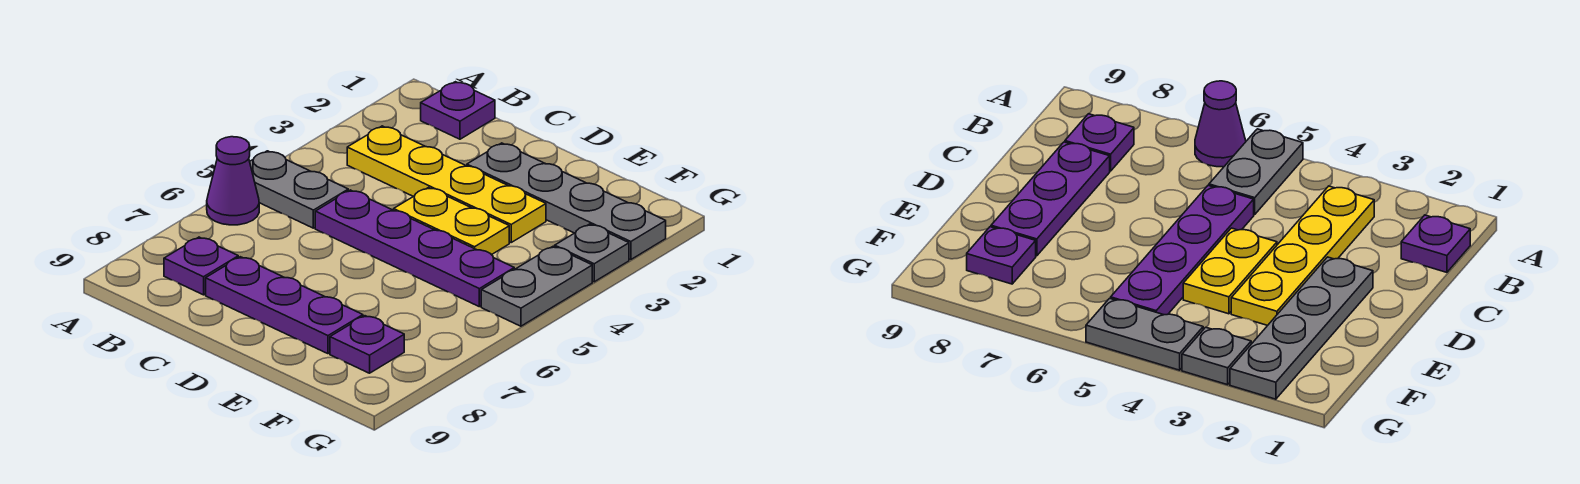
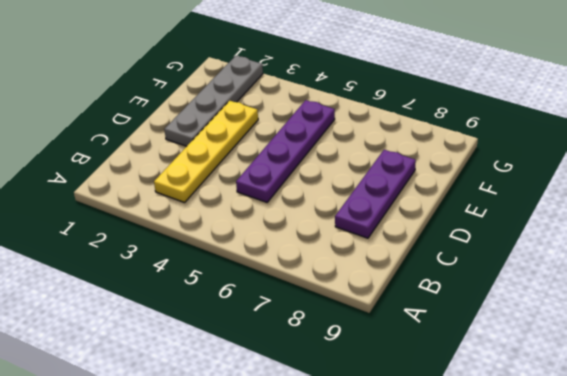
none -> grey plate A5:B5 level 1
none -> purple cone A6 level 1
none -> purple plate B1 level 1

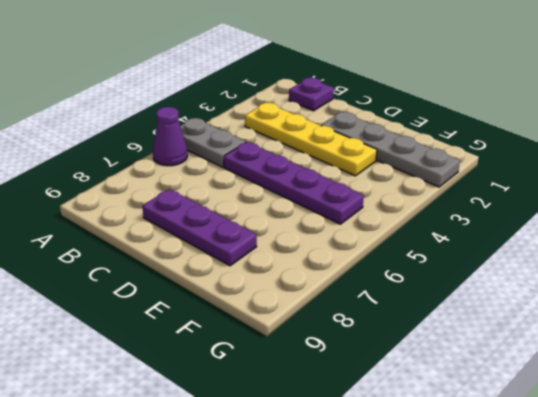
none -> purple plate B8 level 1
none -> yellow plate D4:E4 level 1
none -> purple plate F8 level 1

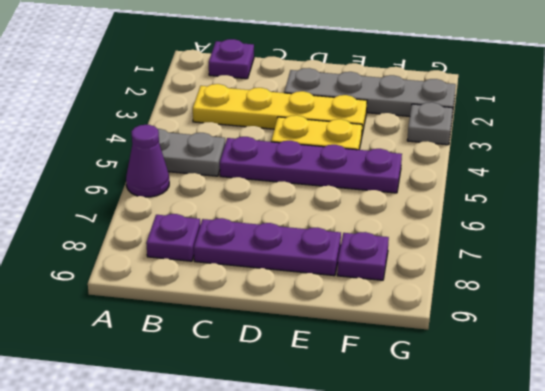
none -> grey plate G4:G5 level 1

